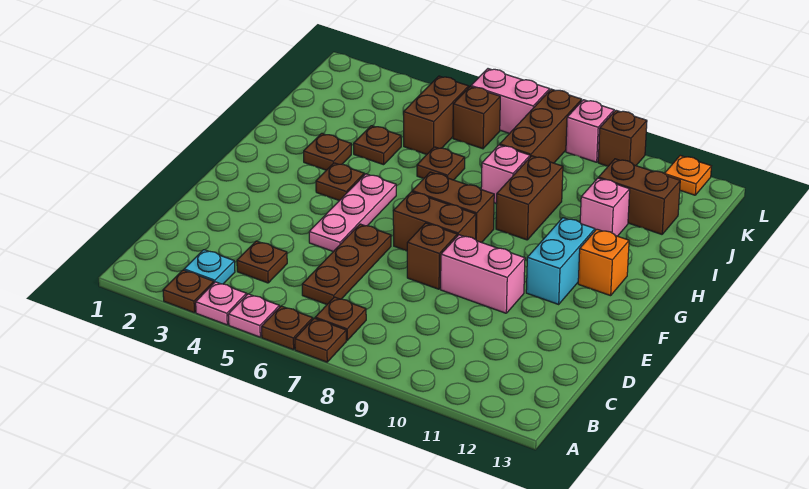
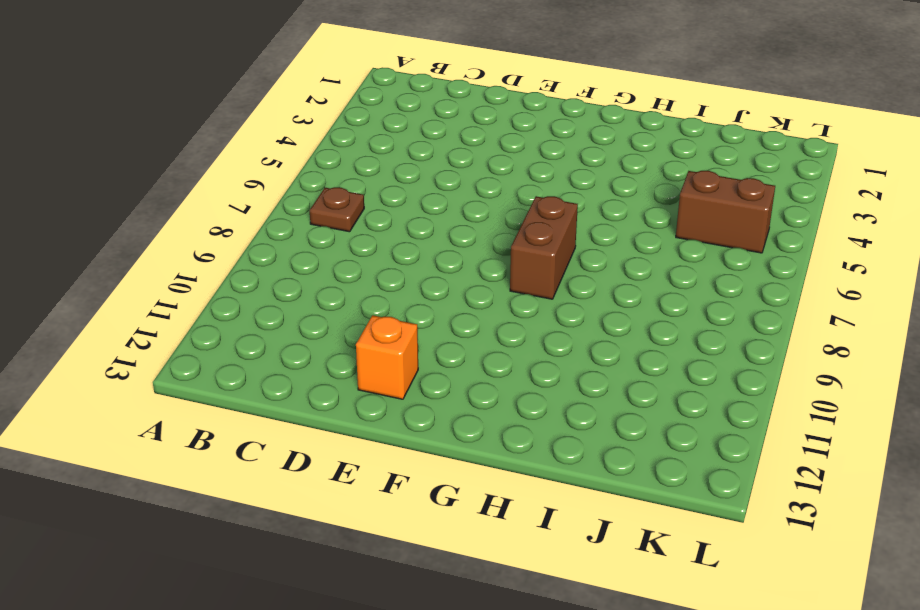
orange brick E12 level 1 -> orange brick G12 level 1
none -> brown plate A3 level 1
none -> pink plate A4 level 1
none -> pink plate A5 level 1
none -> brown plate A6 level 1

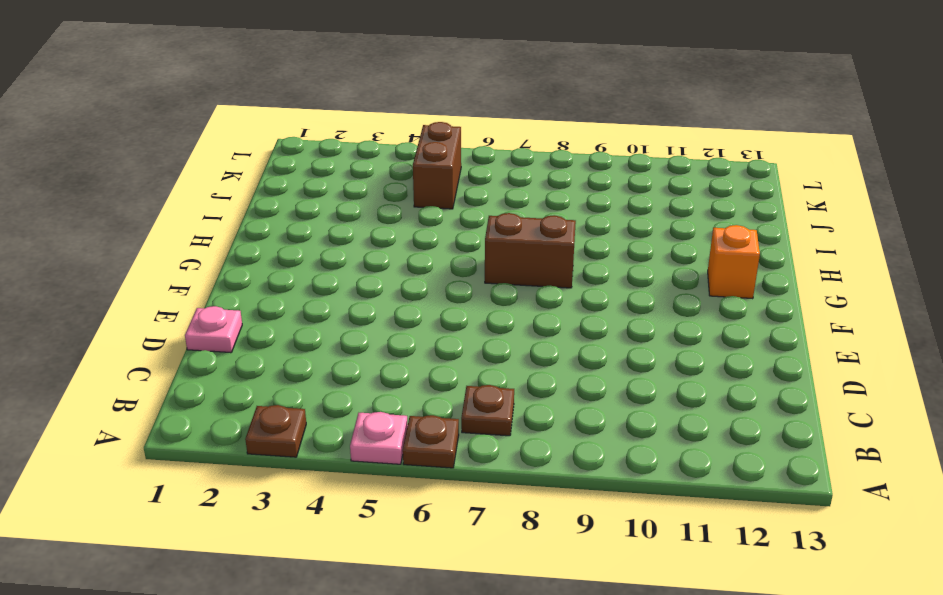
pink plate D1 level 1 -> pink plate A4 level 1
none -> brown plate A7 level 1
none -> cyan plate B3 level 1
none -> brown plate C4 level 1
none -> brown plate C6:E6 level 1

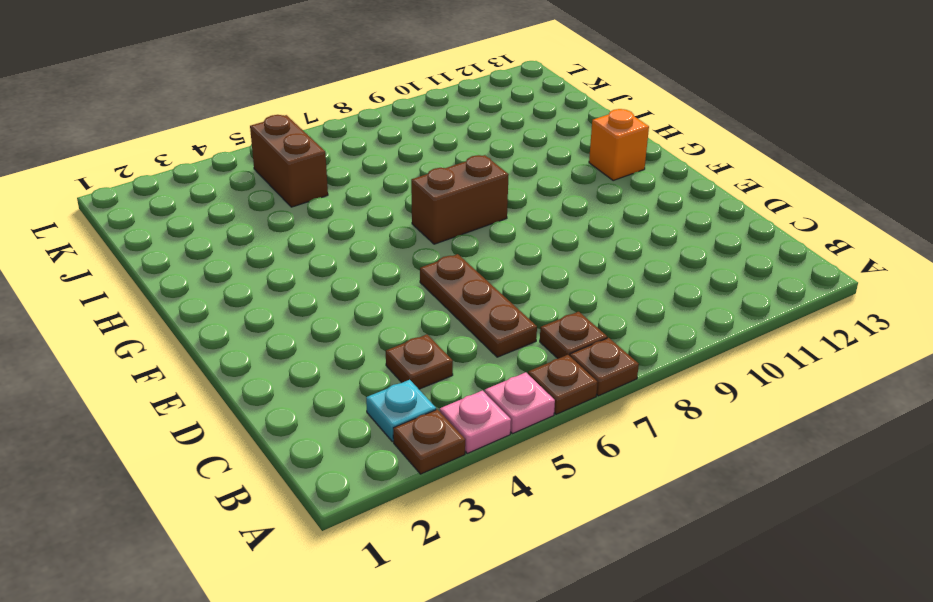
none -> pink plate E5:G5 level 1
none -> brown brick E8 level 1
none -> pink brick E9:E10 level 1
none -> brown brick F7:F8 level 1

